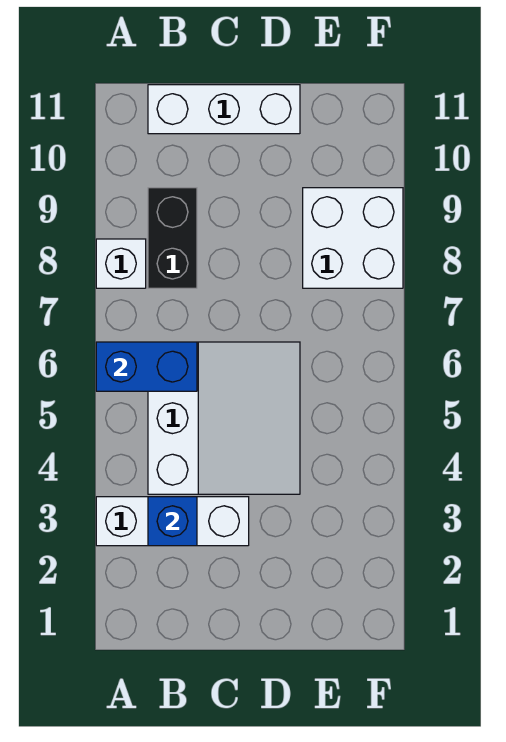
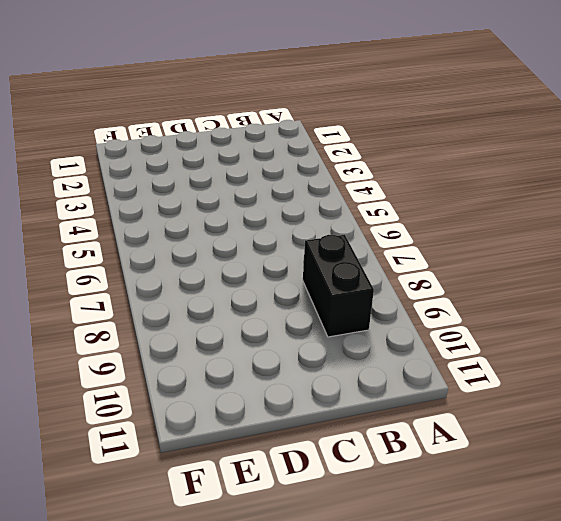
none -> white brick A3:C3 level 1
none -> white brick A8 level 1

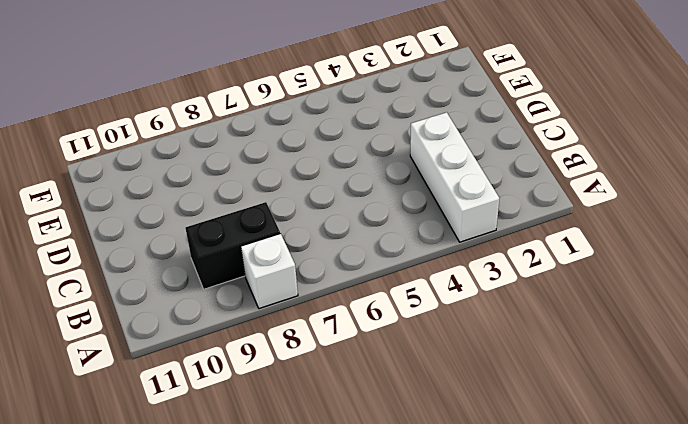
none -> white slope B4:D6 level 1 top B
none -> white brick B11:D11 level 1

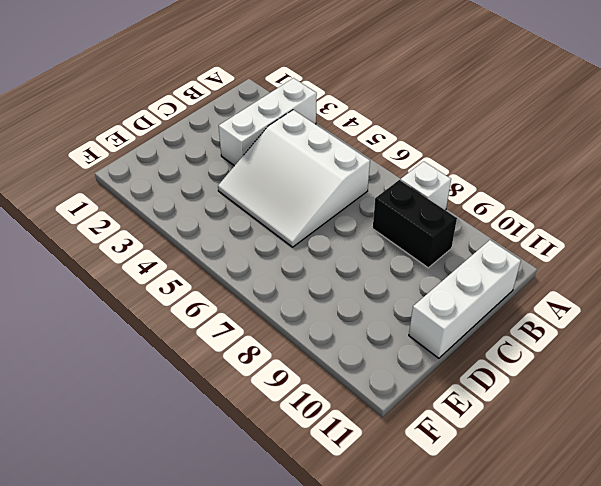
none -> white brick E8:F9 level 1
none -> blue brick A6:B6 level 2

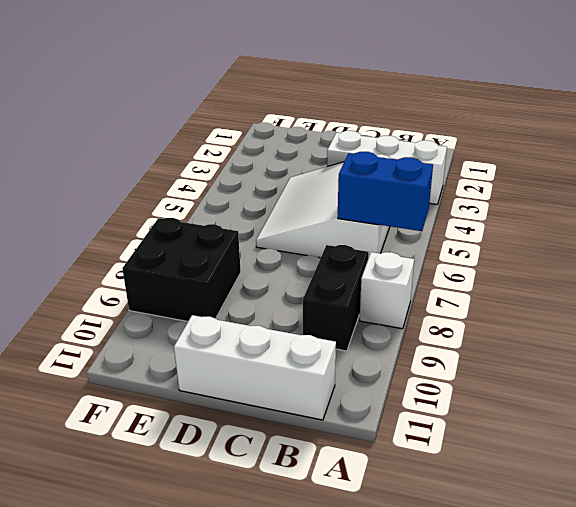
black brick E8:F9 level 1 -> white brick E8:F9 level 1
none -> blue brick B3 level 2

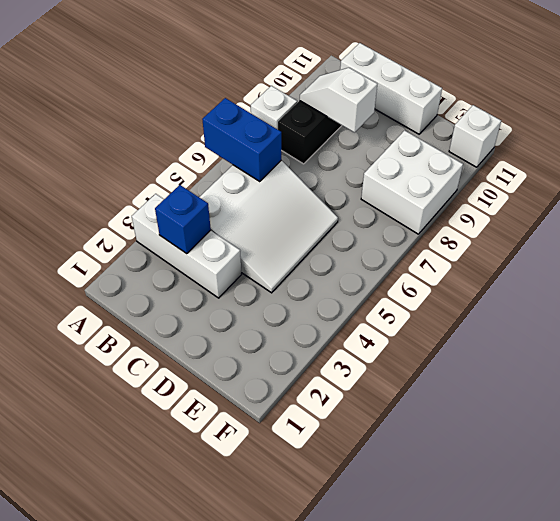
white slope B9:C9 level 2 top C -> none
white brick F11 level 1 -> none

